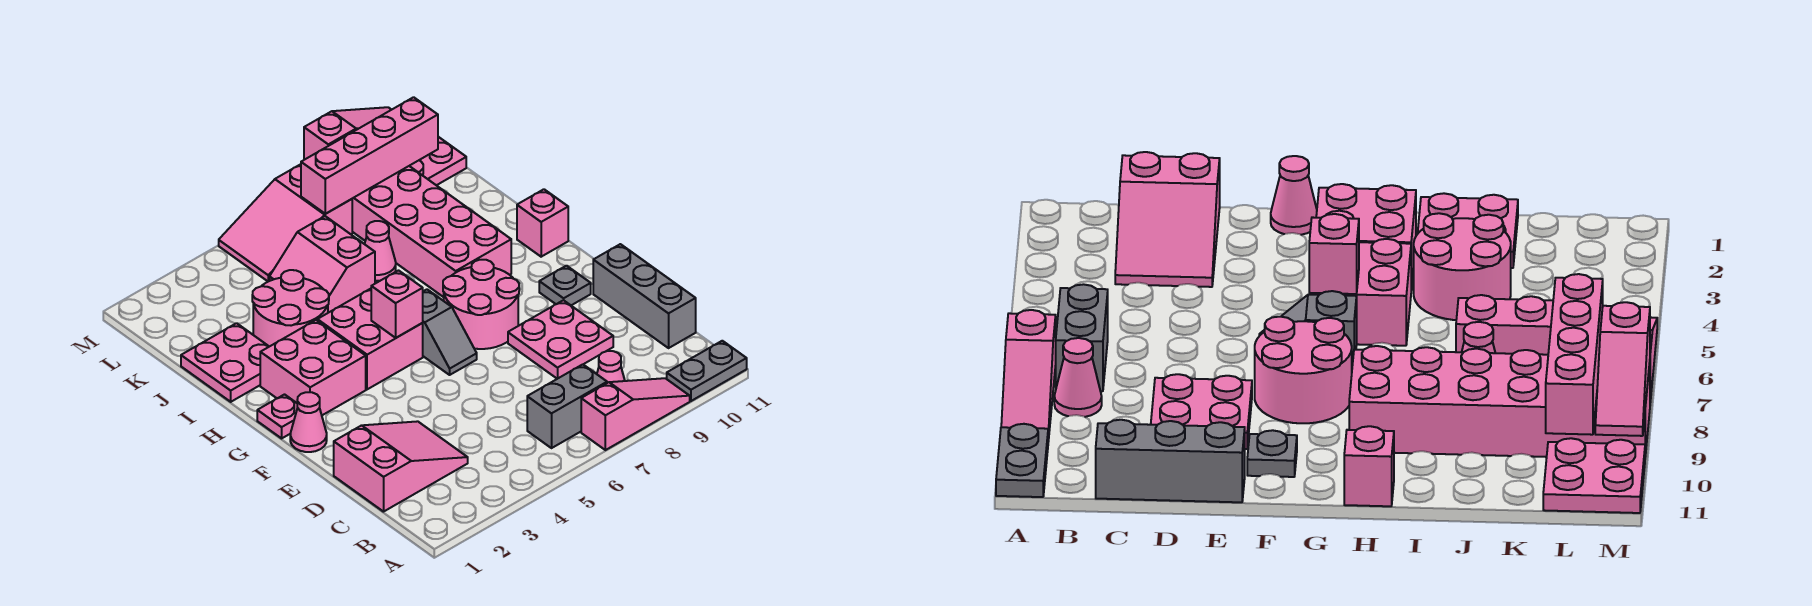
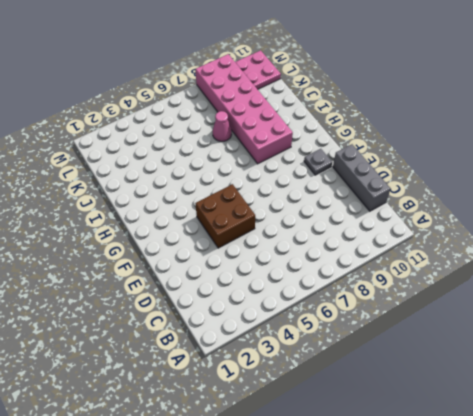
brown brick E4:F5 level 1 -> none
none -> pink slope A7:A9 level 1 top 7
none -> grey plate A10:A11 level 1
none -> grey brick B6:B7 level 1

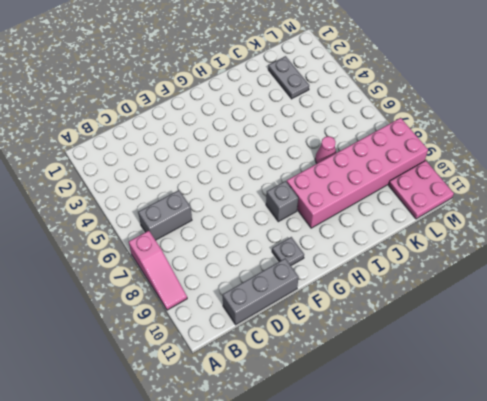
grey brick B6:C6 level 1 -> grey brick B6:B7 level 1
grey brick G8 level 1 -> pink round brick F7:G8 level 1
grey plate K2:K3 level 1 -> grey plate A10:A11 level 1
none -> pink cone B8 level 1
none -> pink slope C1:D3 level 1 top 1
none -> pink plate D8:E9 level 1

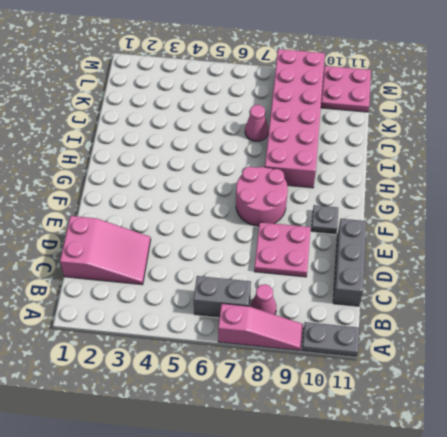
none -> pink cone F1 level 1
none -> grey slope F6:G6 level 1 top G
none -> pink plate G1 level 1

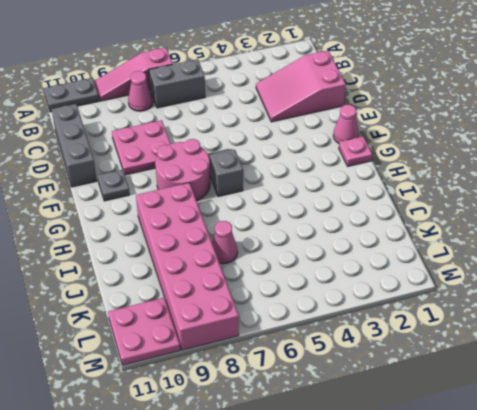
none -> pink brick G2:H3 level 1
none -> pink brick G4:H5 level 1
none -> pink brick H11 level 1

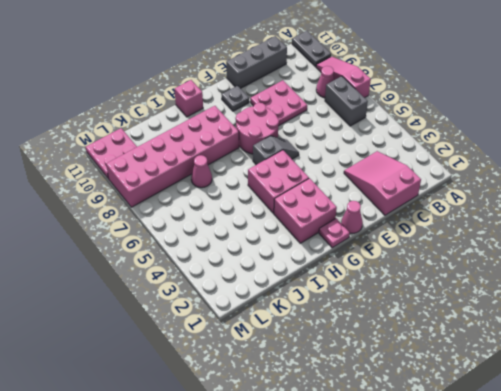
none -> pink plate I1:J2 level 1
none -> pink round brick I3:J4 level 1
none -> pink slope J5:K6 level 1 top 6

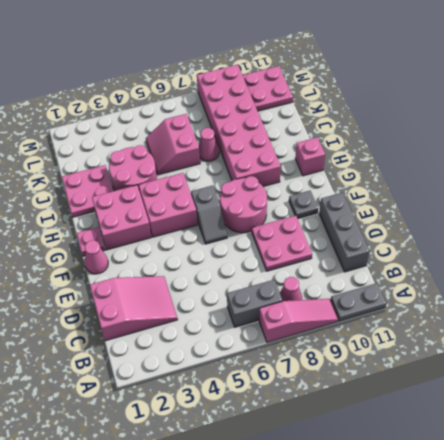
none -> pink slope L5:M7 level 1 top 7
none -> pink brick G5 level 2
none -> pink brick L7:L10 level 2

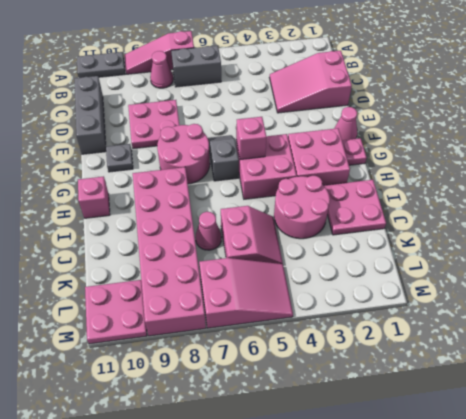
none -> pink brick L7:L10 level 2
none -> pink slope M8:M10 level 2 top 8

